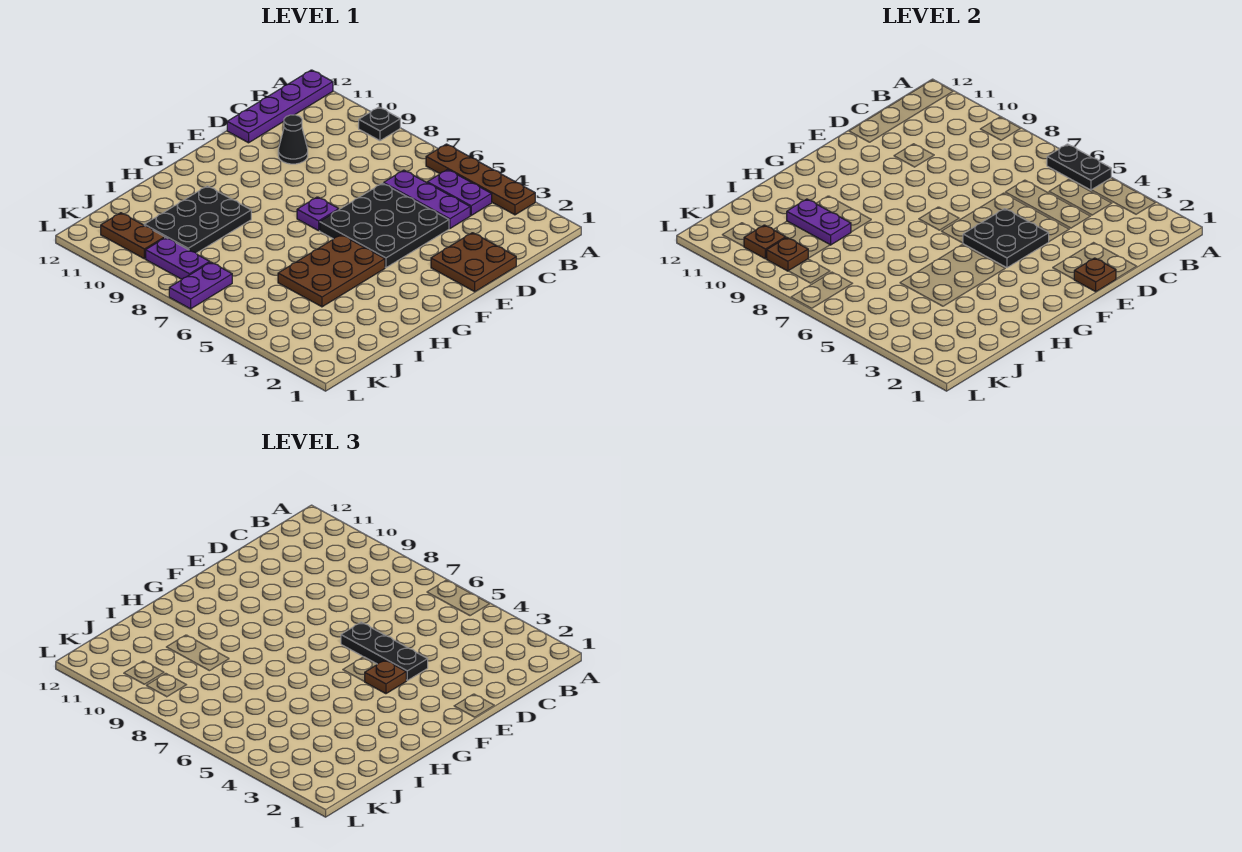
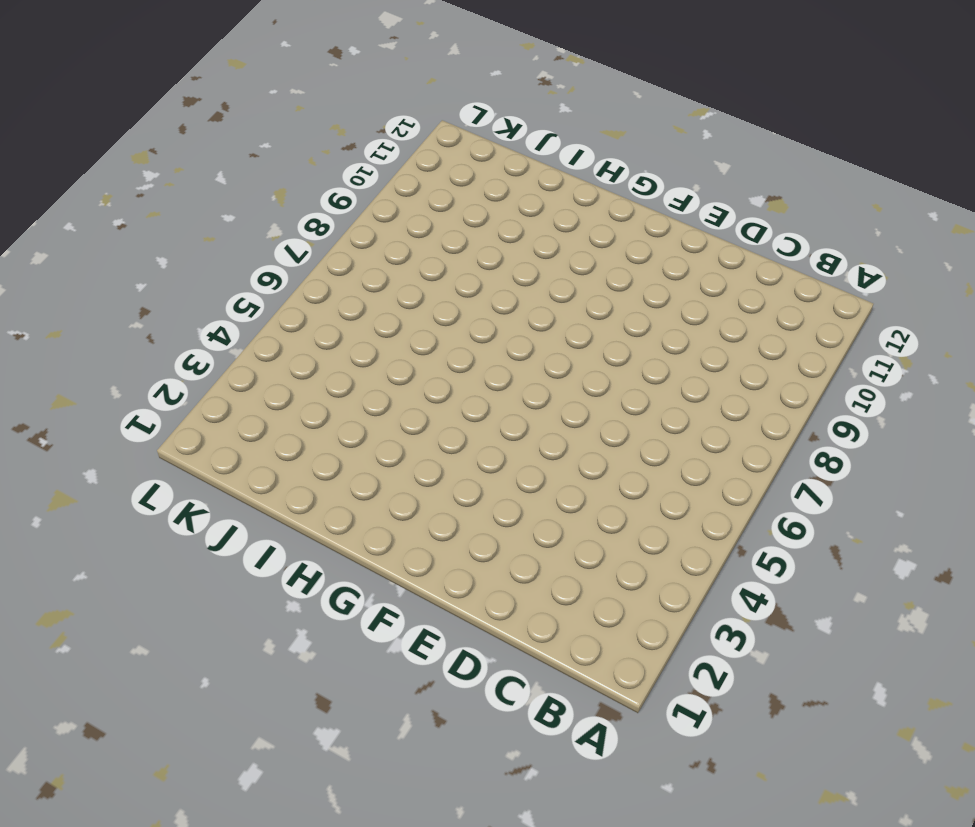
none -> brown plate A3:A6 level 1
none -> black plate A9 level 1
none -> purple plate A12:D12 level 1

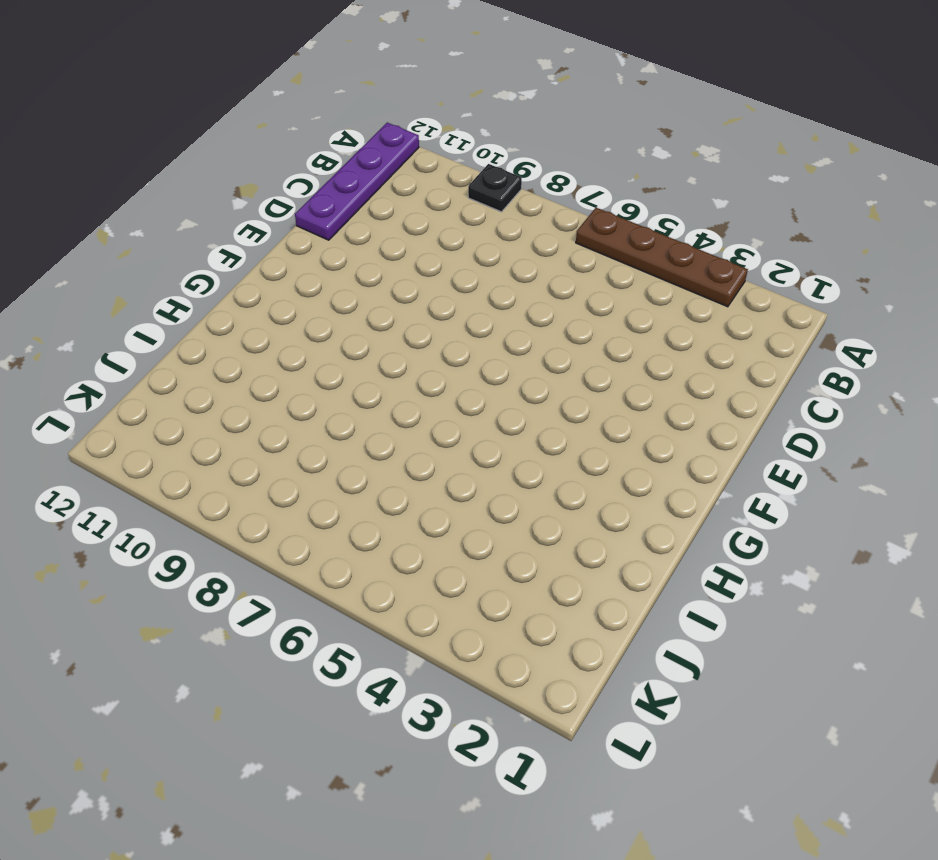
none -> purple plate B4:B5 level 1
none -> purple plate C4:C6 level 1
none -> brown plate D1:E2 level 1

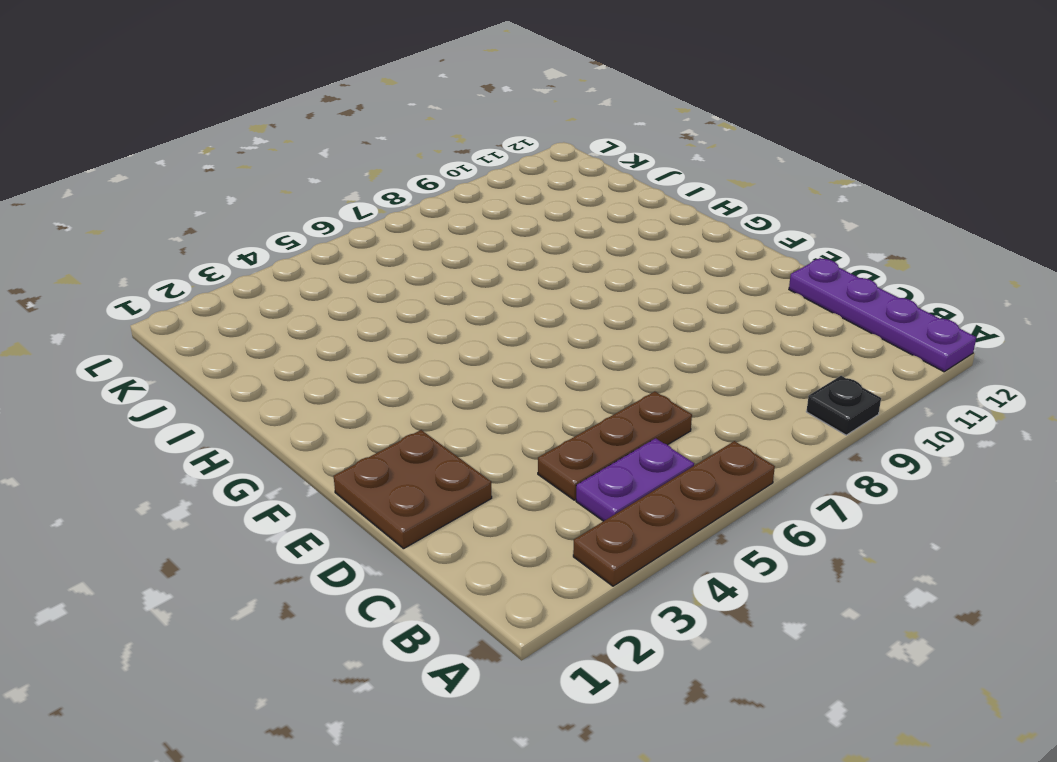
brown plate C4:C6 level 1 -> purple plate C4:C6 level 1
none -> black plate D4:F6 level 1
none -> black cone D10 level 1
none -> purple plate F7 level 1

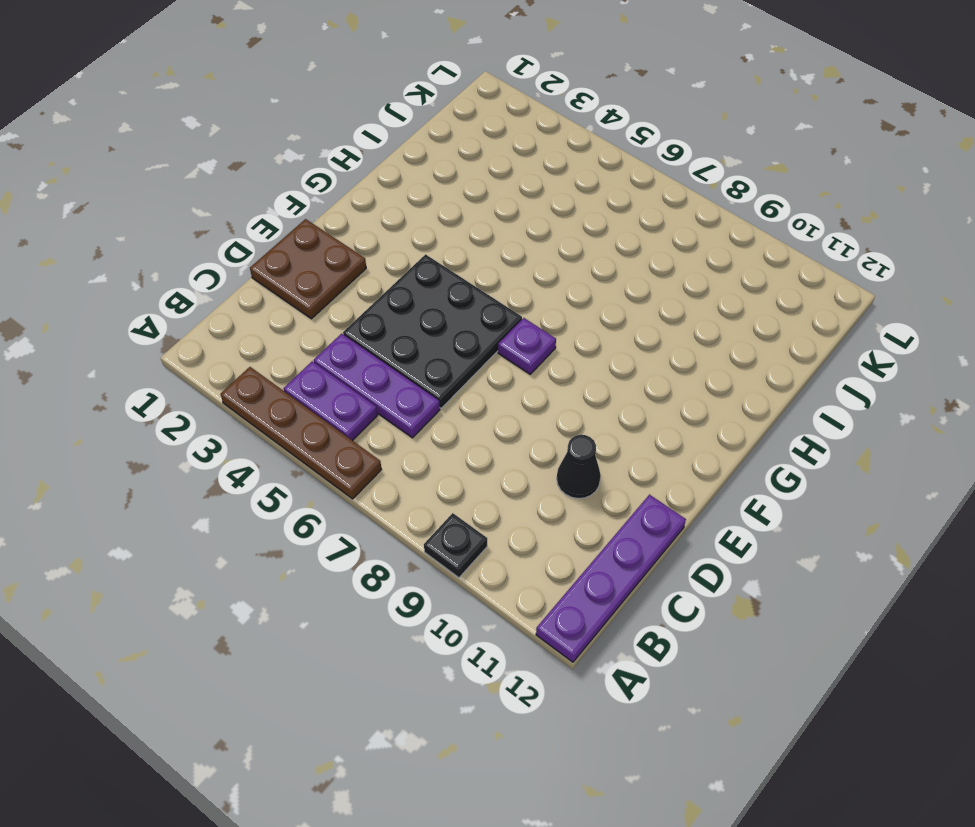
none -> brown plate G4:I5 level 1
none -> black plate H9:J10 level 1
none -> purple plate K7:L7 level 1

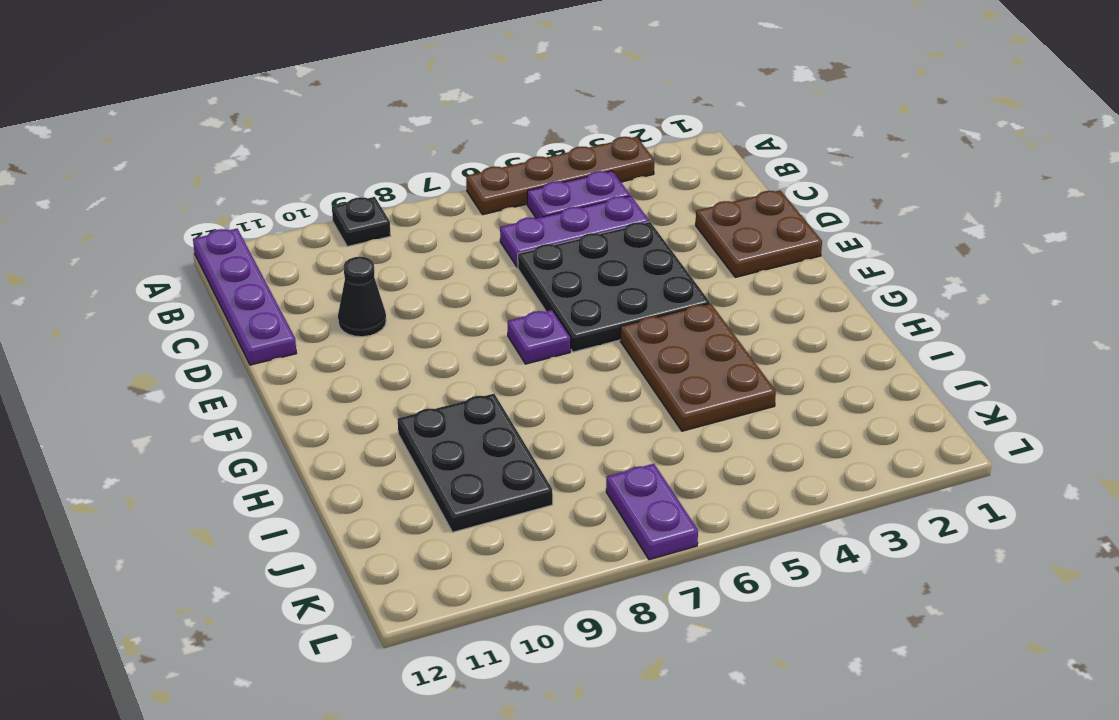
none -> purple plate K8:K9 level 1
none -> brown plate K10:K11 level 1
none -> black plate A5:A6 level 2

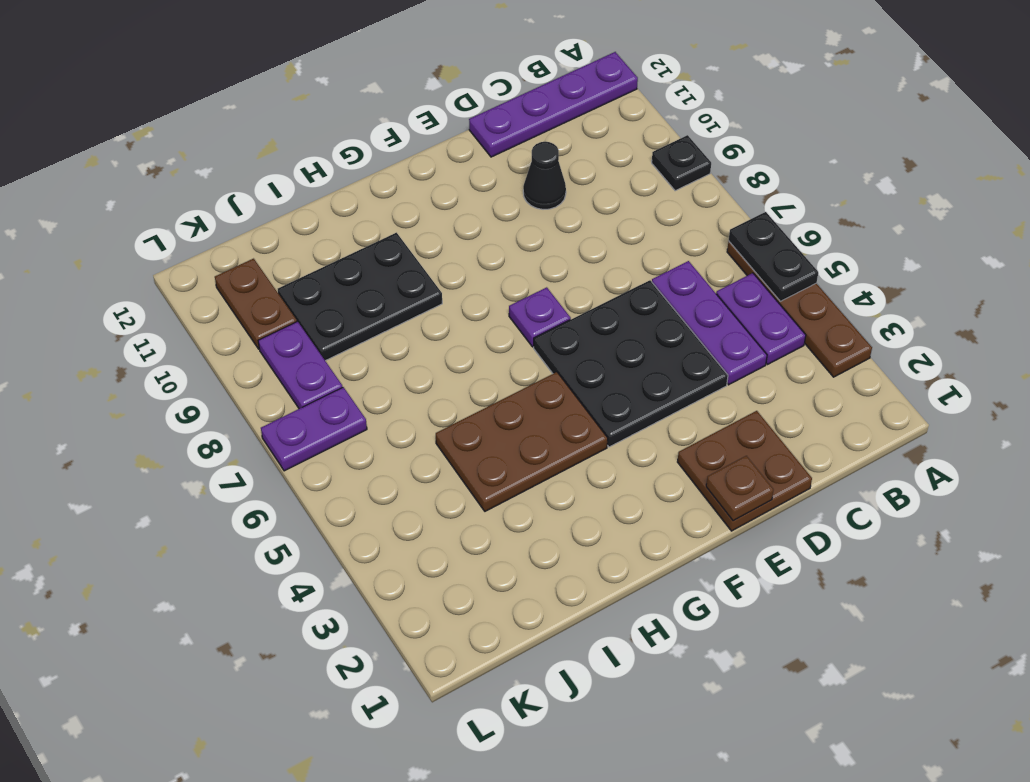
none -> black plate E4:F5 level 2
none -> purple plate I9:I10 level 2
none -> brown plate K9 level 2

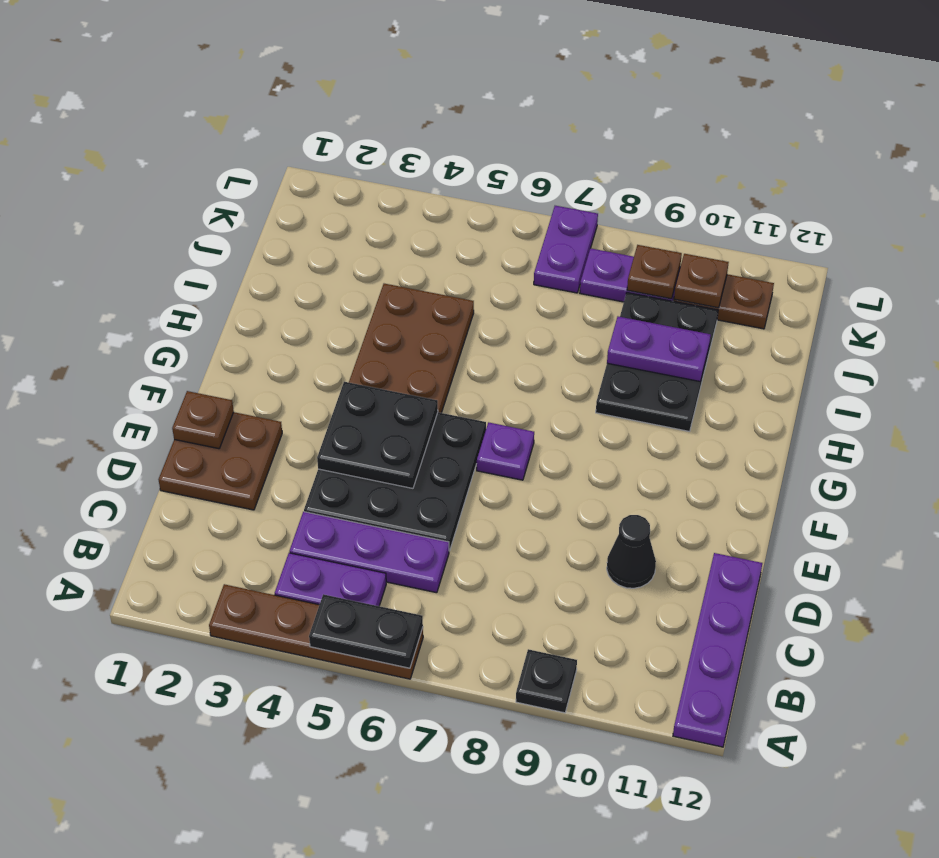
none -> black plate E4:E6 level 3
none -> brown plate F4 level 3

